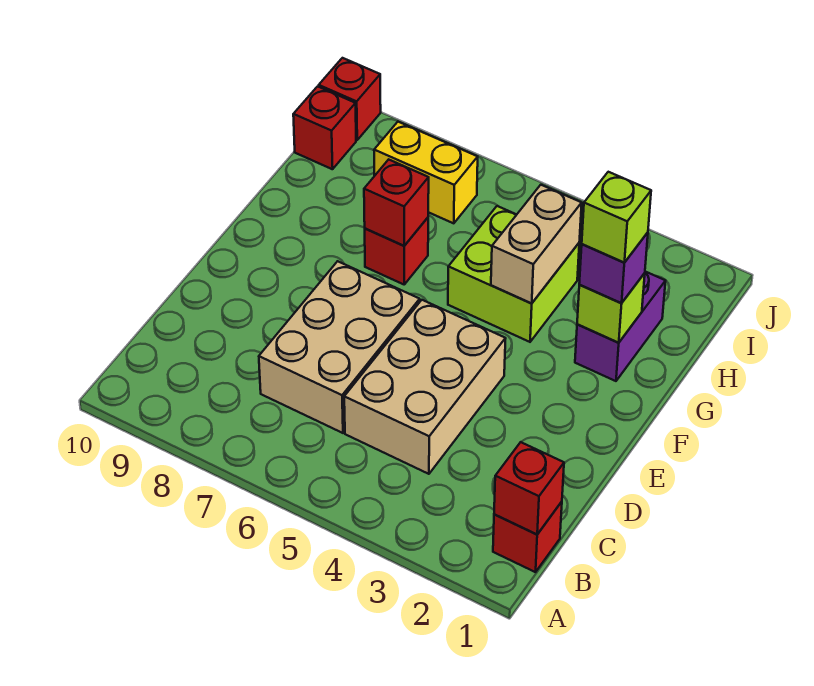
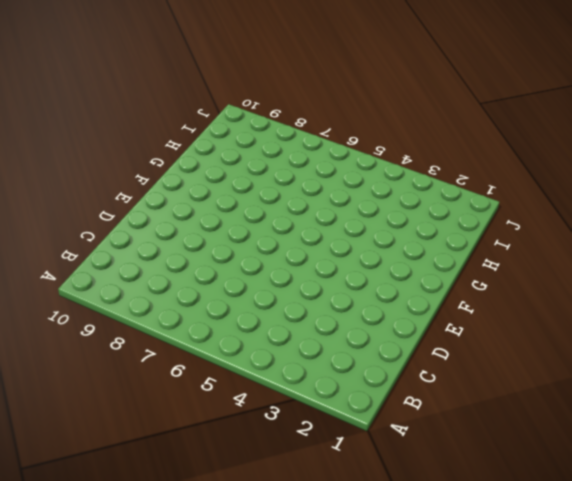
none -> red brick B1 level 1
none -> tan brick C4:E5 level 1
none -> tan brick C6:E7 level 1

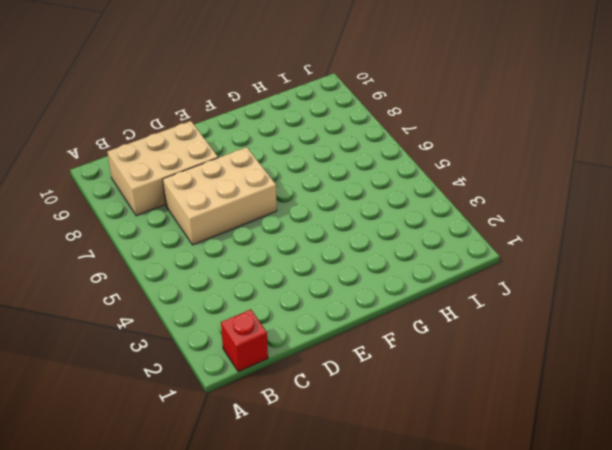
tan brick B8:D9 level 1 -> tan brick C4:E5 level 1
none -> purple brick G2:H2 level 1
none -> lime brick G4:H5 level 1
none -> red brick G7 level 1

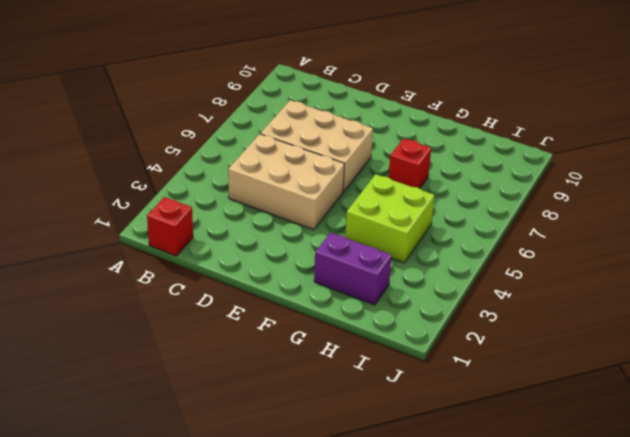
none -> yellow brick I7:I8 level 1
none -> red brick I10 level 1
none -> red brick J10 level 1

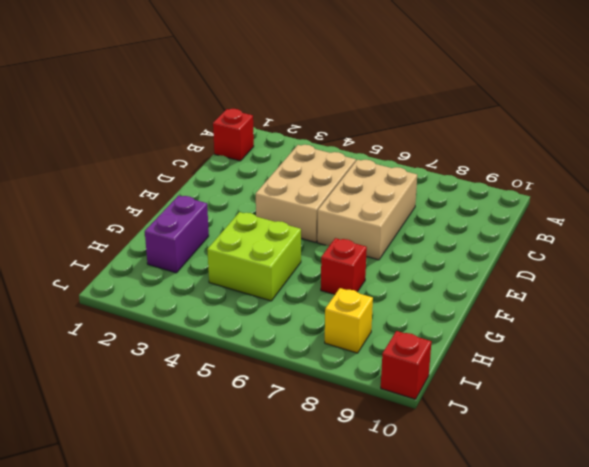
yellow brick I8 level 1 -> yellow brick I7:I8 level 1
none -> red brick I10 level 1
none -> red brick B1 level 2
none -> lime brick G2 level 2

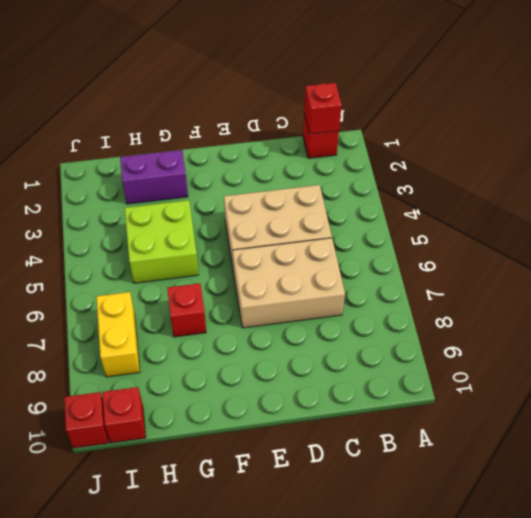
none -> lime brick G2 level 2
none -> tan brick G4:H4 level 2
none -> red brick G7 level 2

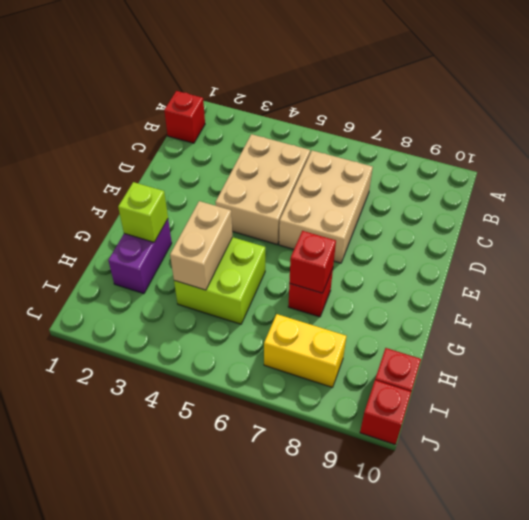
none -> red brick B1 level 2
none -> purple brick G2 level 3
none -> lime brick G2 level 4

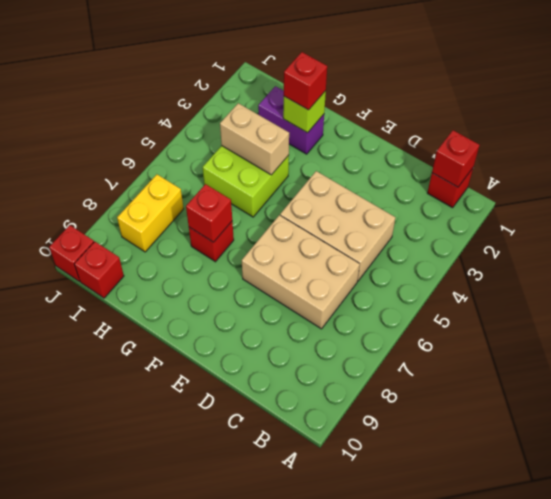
red brick G2 level 3 -> purple brick G2 level 3
none -> lime brick G2 level 4

